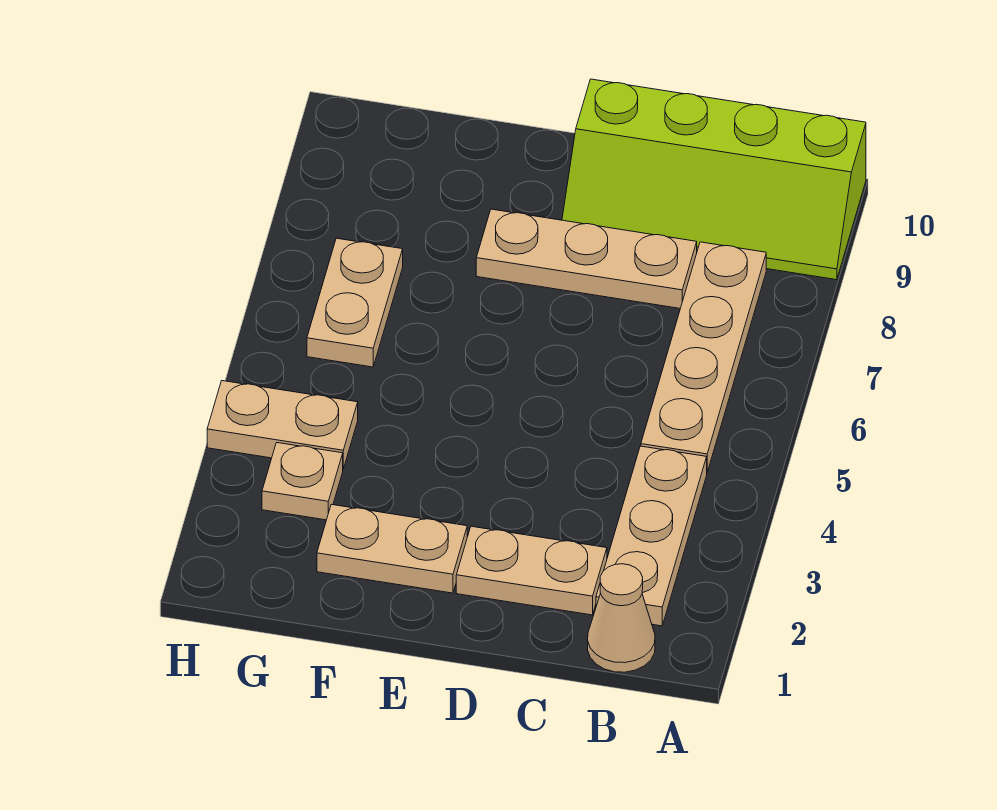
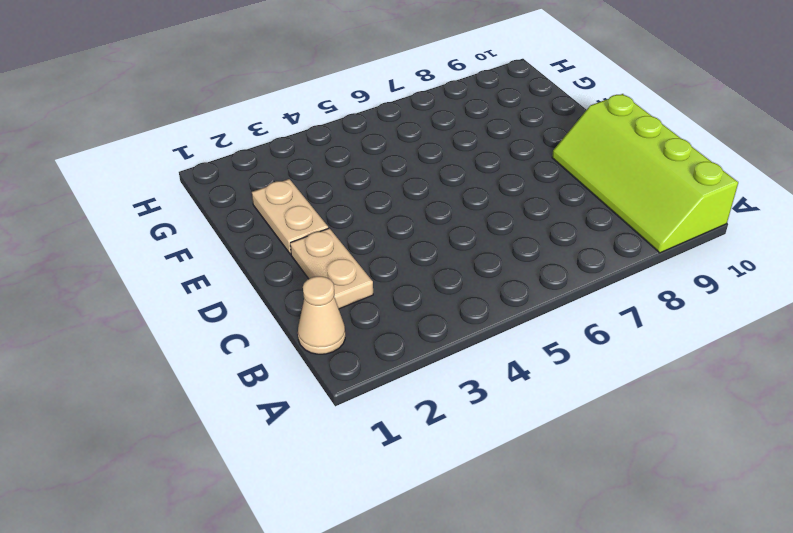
none -> tan plate B2:B4 level 1
none -> tan plate B5:B8 level 1

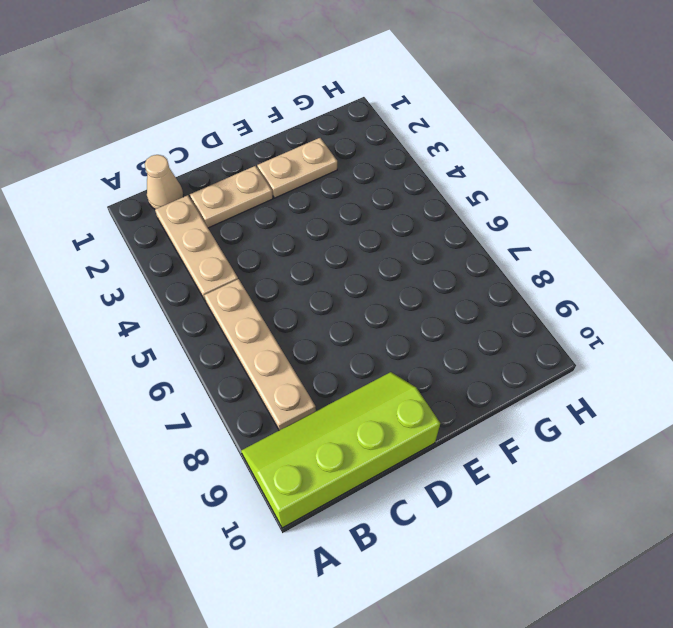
none -> tan plate C8:E8 level 1
none -> tan plate G3 level 1

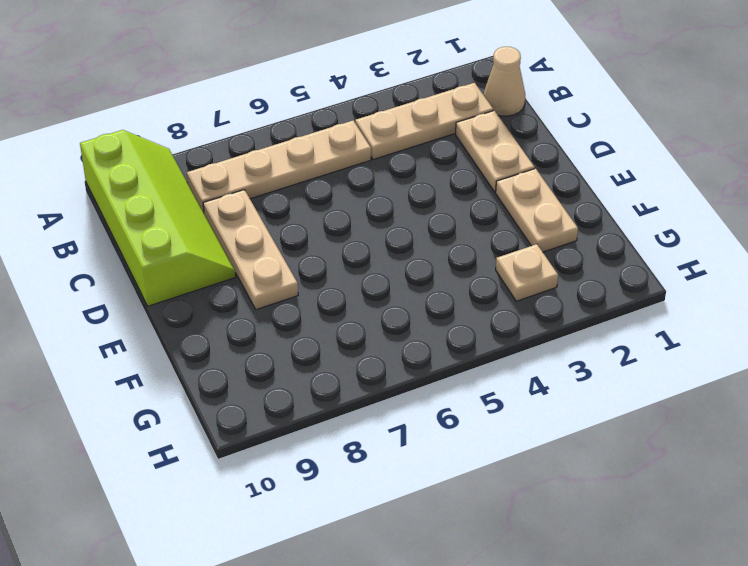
none -> tan plate G4:H4 level 1
none -> tan plate G6:G7 level 1

